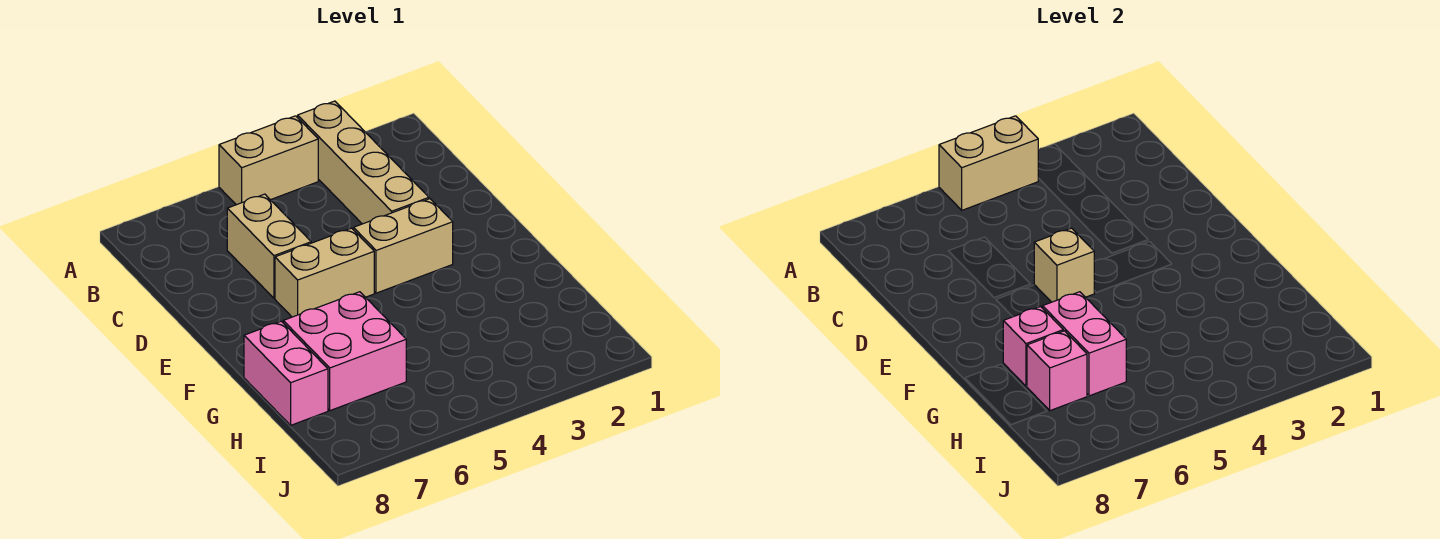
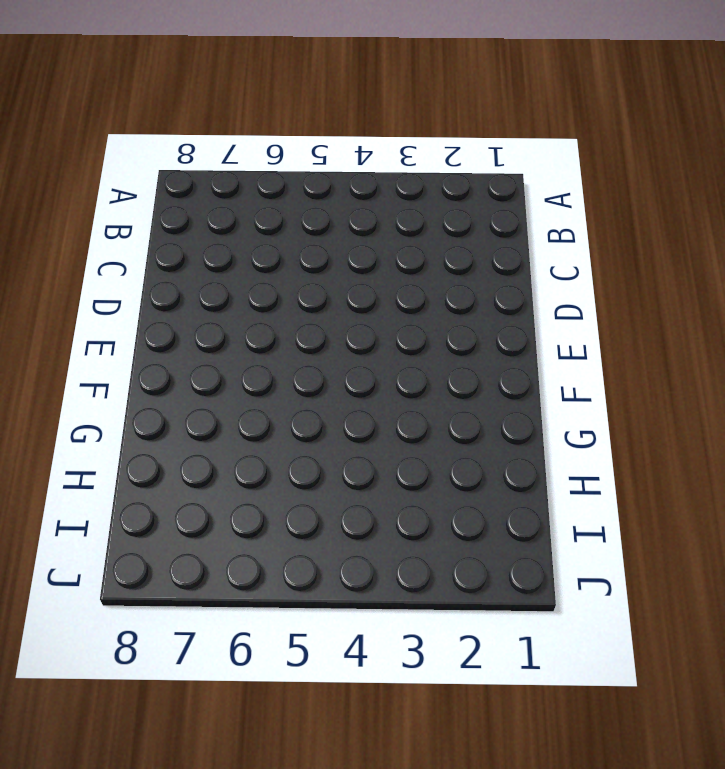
none -> tan brick A3:D3 level 1
none -> tan brick A4:A5 level 1
none -> tan brick C6:D6 level 1

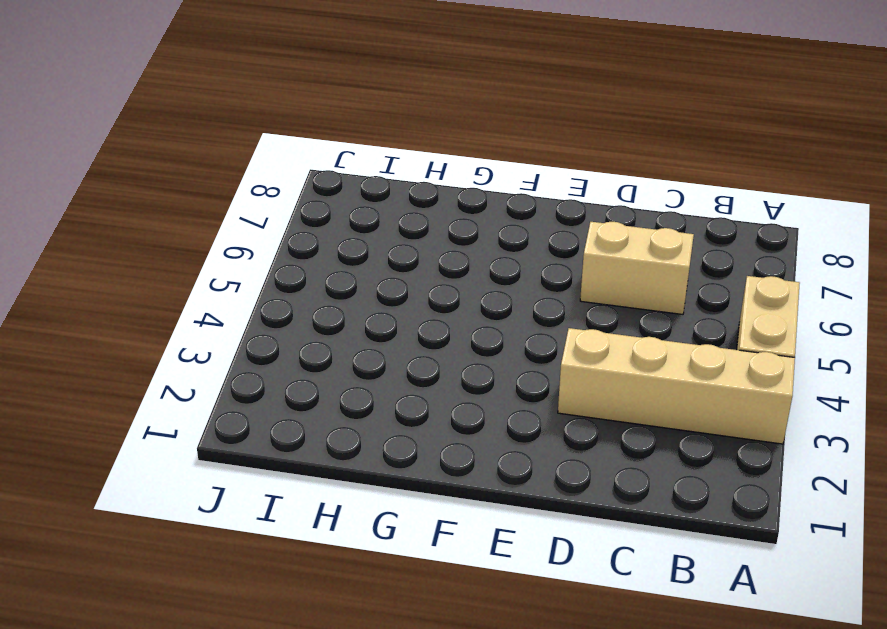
none -> tan brick E3:E4 level 1
none -> tan brick E5:E6 level 1
none -> pink brick G6:H7 level 1

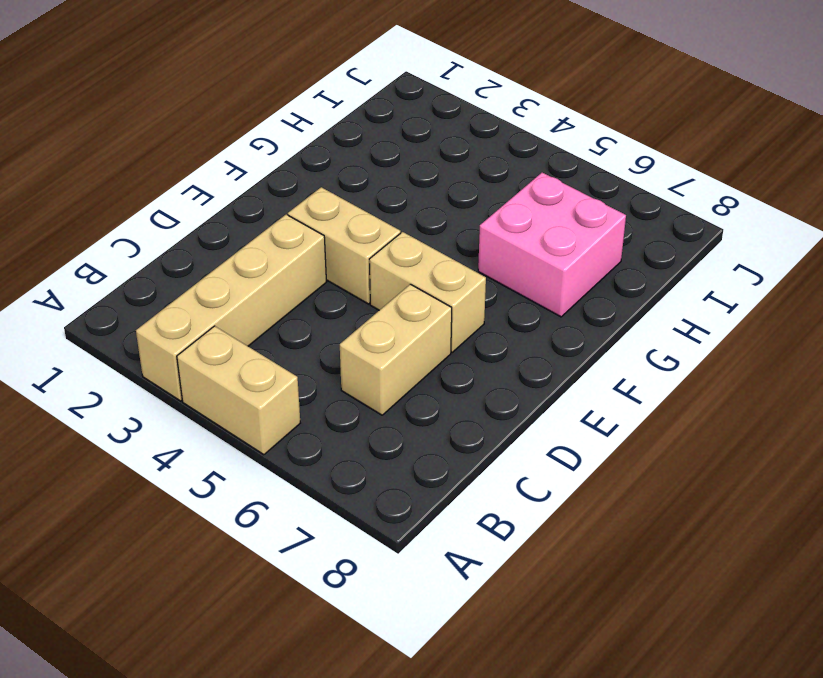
none -> pink brick G8:H8 level 1
none -> tan brick A4:A5 level 2
none -> tan brick E5 level 2

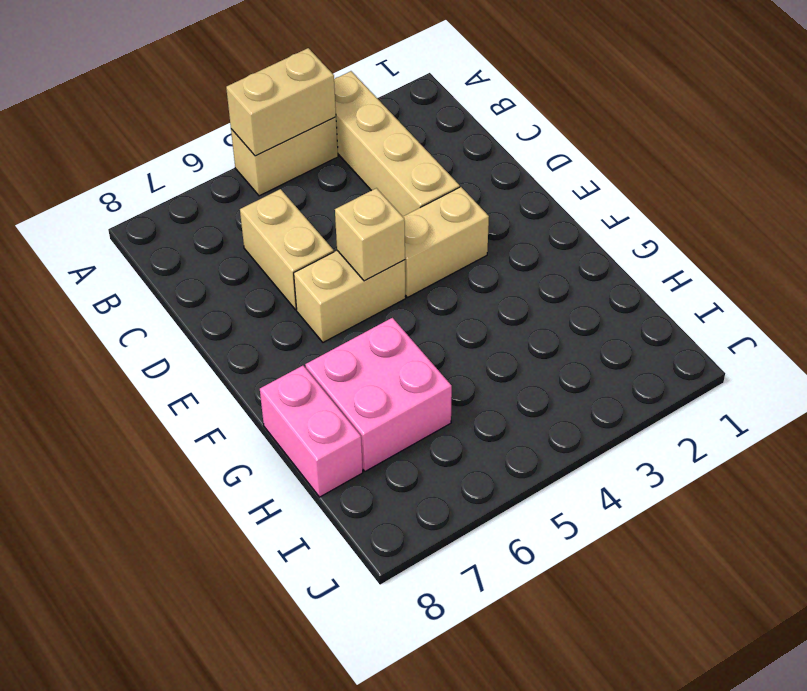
none -> pink brick G6:H6 level 2
none -> pink brick G7 level 2
none -> pink brick H7 level 2

